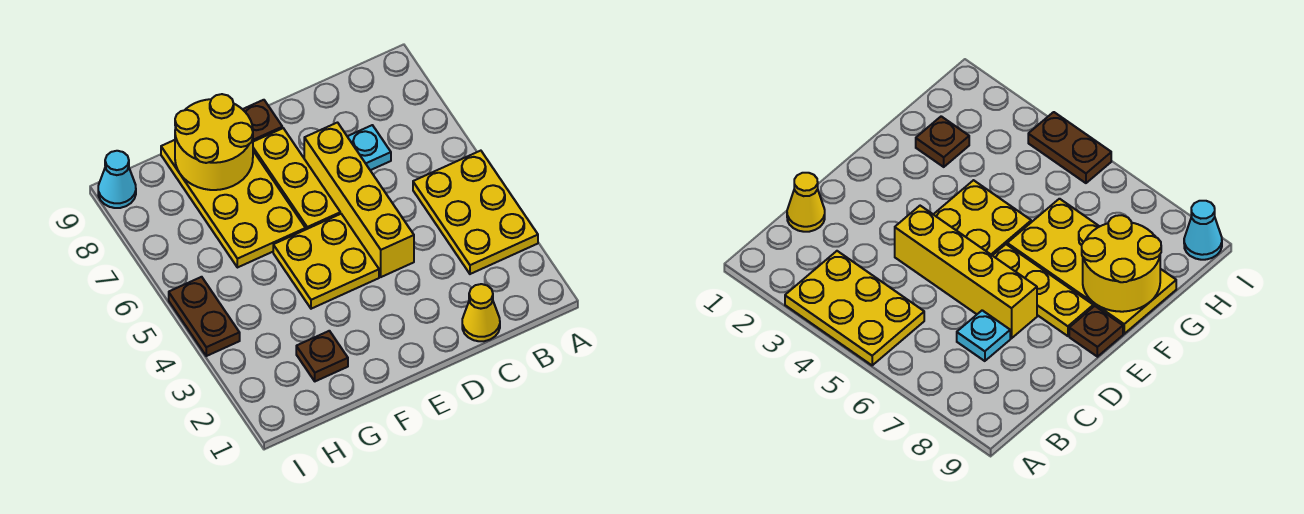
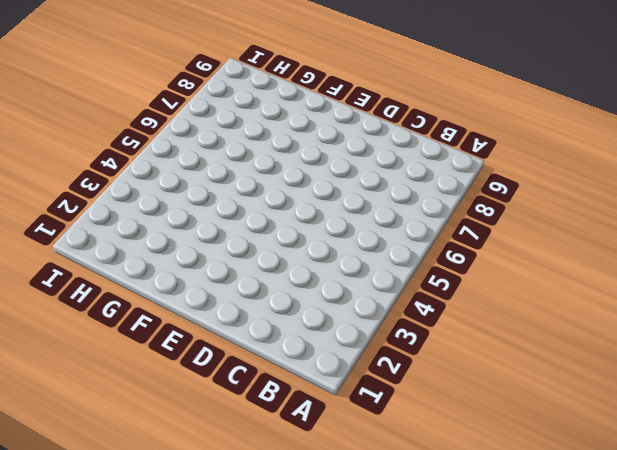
none -> yellow plate A3:B5 level 1
none -> yellow cone C1 level 1
none -> cyan plate C7 level 1

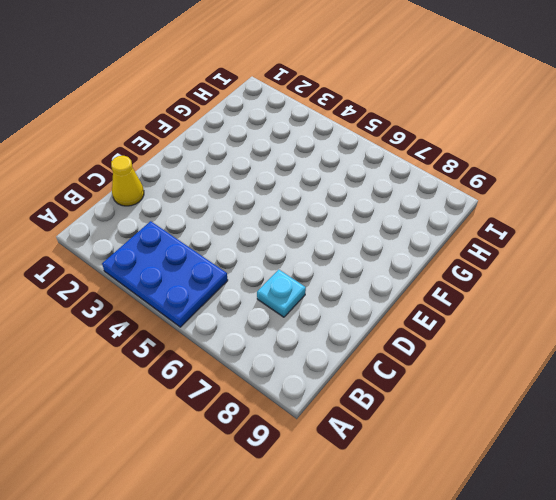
blue plate A3:B5 level 1 -> yellow plate A3:B5 level 1
none -> yellow brick D4:D7 level 1
none -> yellow plate E4:F5 level 1
none -> yellow plate E6:E8 level 1

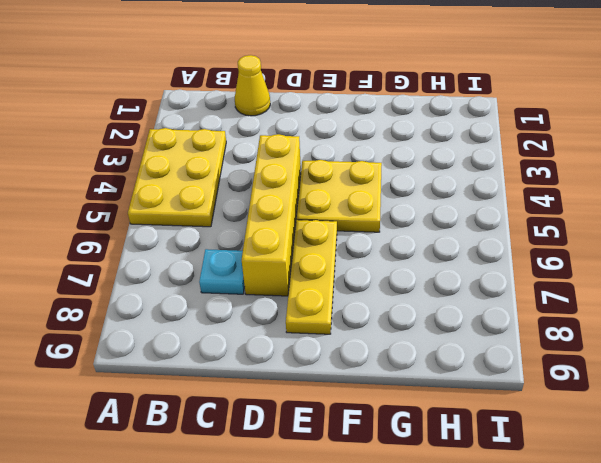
none -> brown plate E9 level 1
none -> yellow plate F6:G9 level 1
none -> brown plate G2 level 1

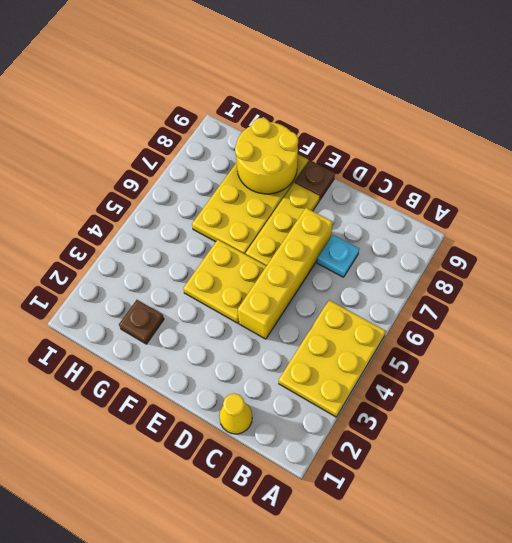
none -> brown plate I4:I5 level 1
none -> cyan cone I9 level 1

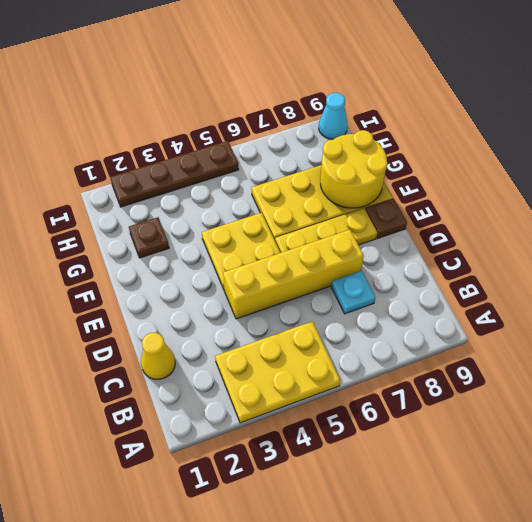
brown plate I2:I5 level 1 -> brown plate I4:I5 level 1

